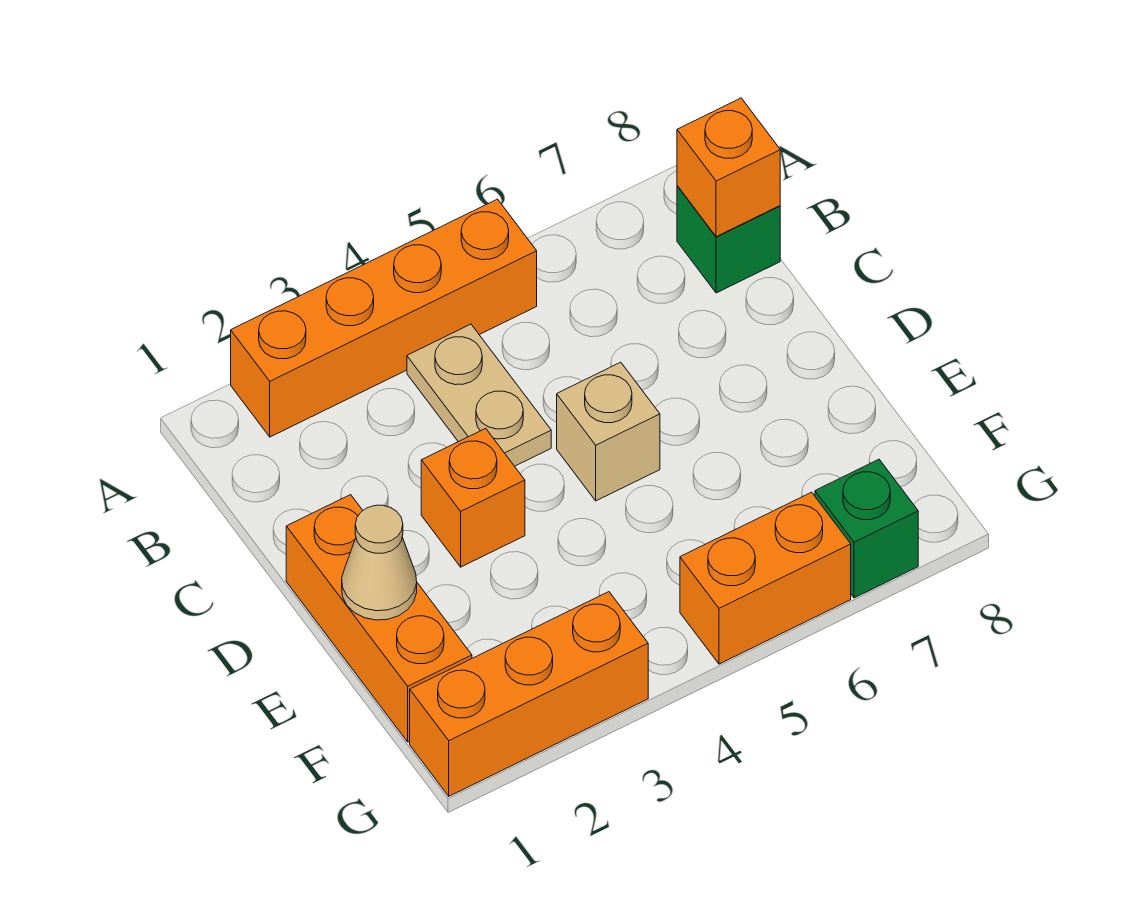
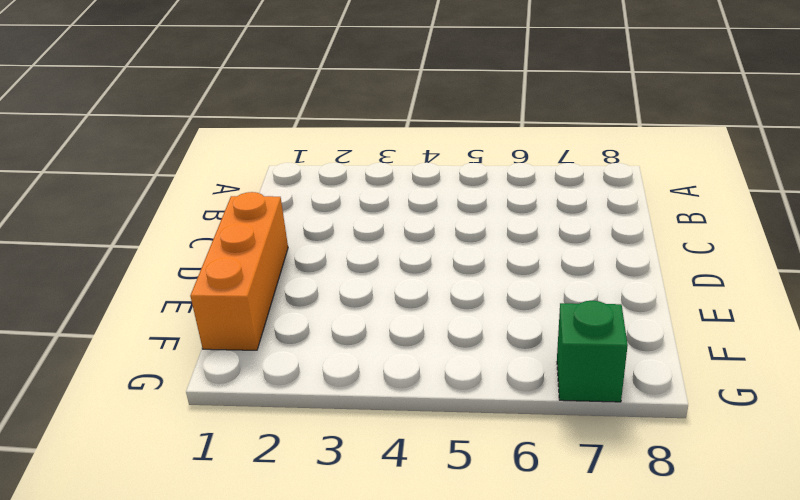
none -> orange brick A2:A5 level 1
none -> tan plate B4:C4 level 1

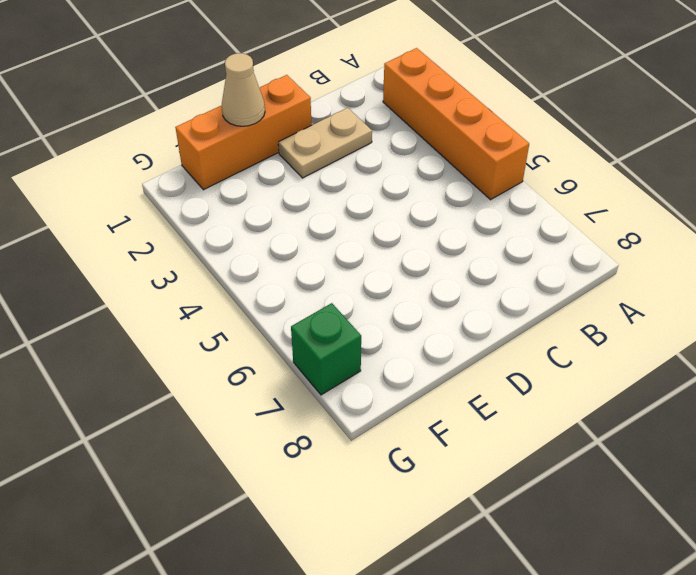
tan plate C2:D2 level 1 -> tan plate B4:C4 level 1
none -> green brick B8 level 1
none -> orange brick D3 level 1

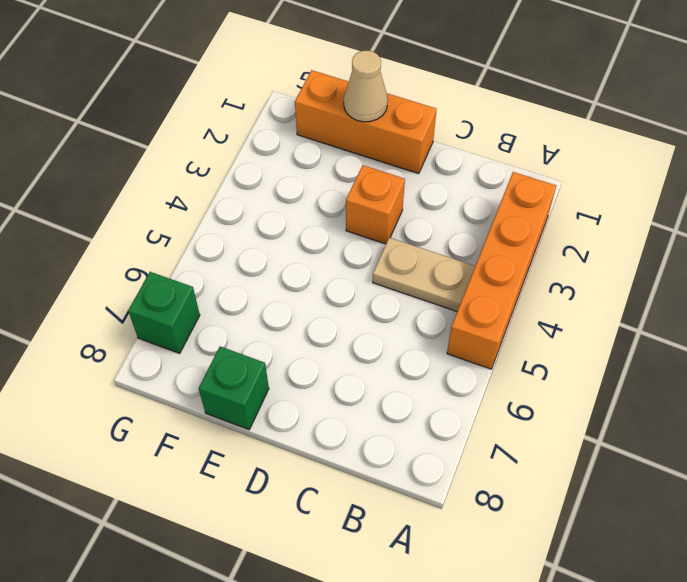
green brick E8 level 1 -> green brick B8 level 1
none -> tan brick D5 level 1
none -> orange brick G1:G3 level 1

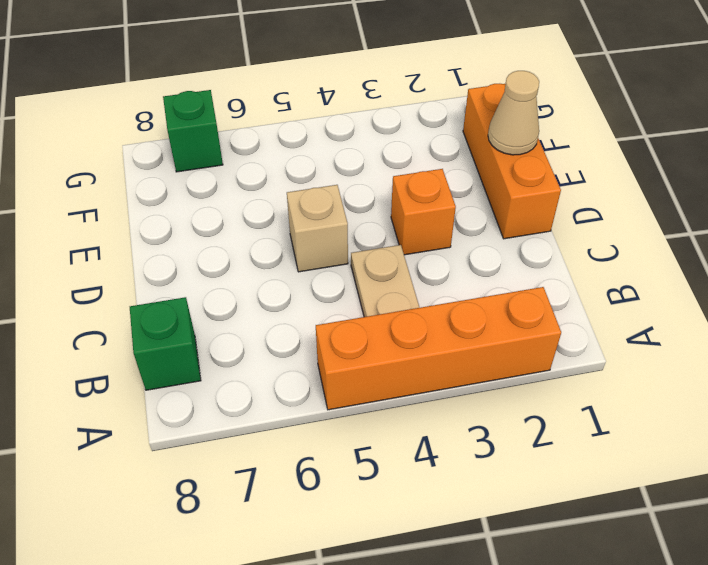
none -> orange brick G1:G3 level 1
none -> orange brick G5:G6 level 1

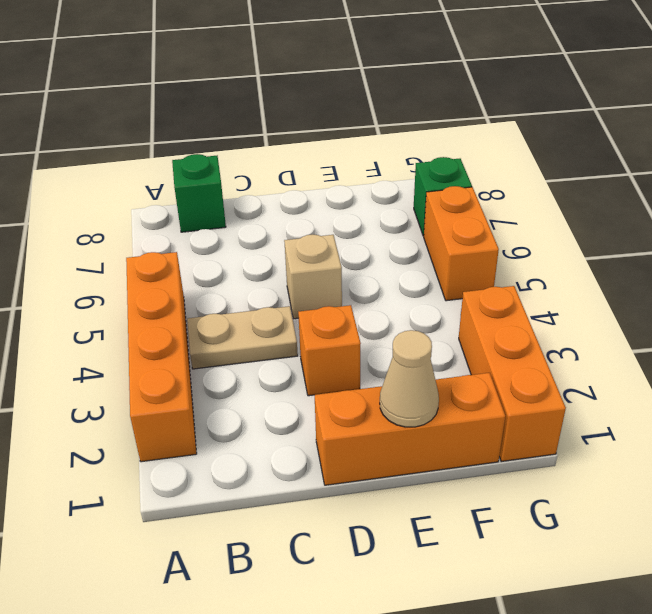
none -> orange brick B8 level 2

